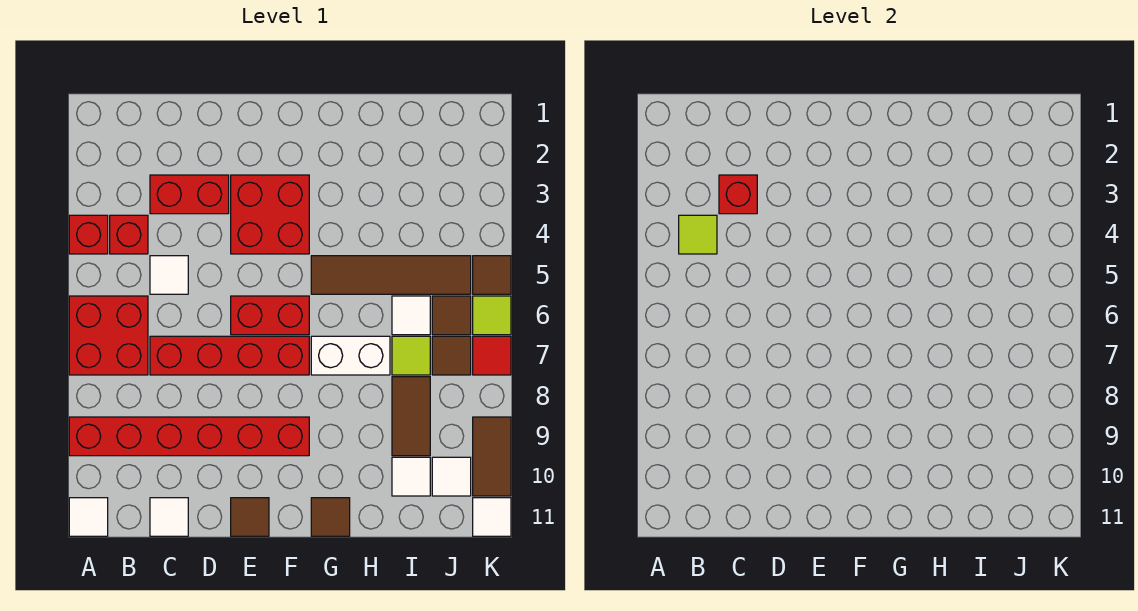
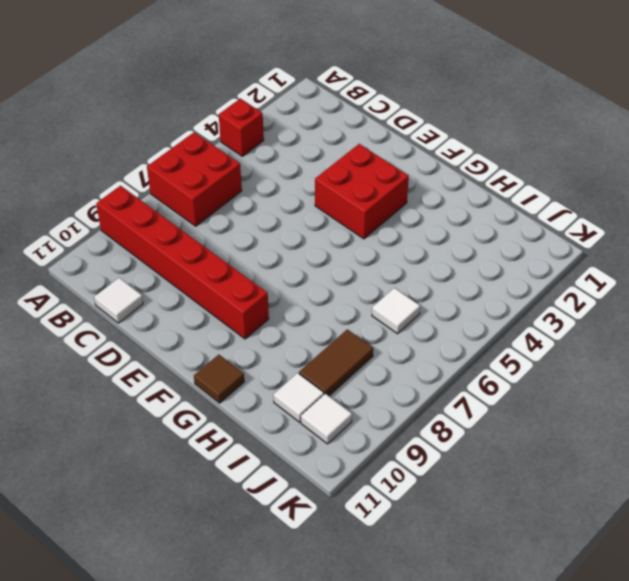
none -> white tile A11 level 1
none -> red brick B4 level 1
none -> red brick C3:D3 level 1

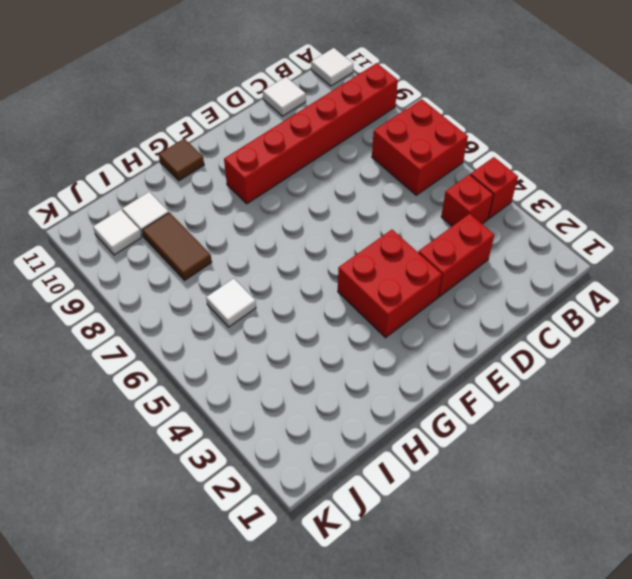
none -> white tile C5 level 1
none -> red brick C7:F7 level 1
none -> red brick E6:F6 level 1

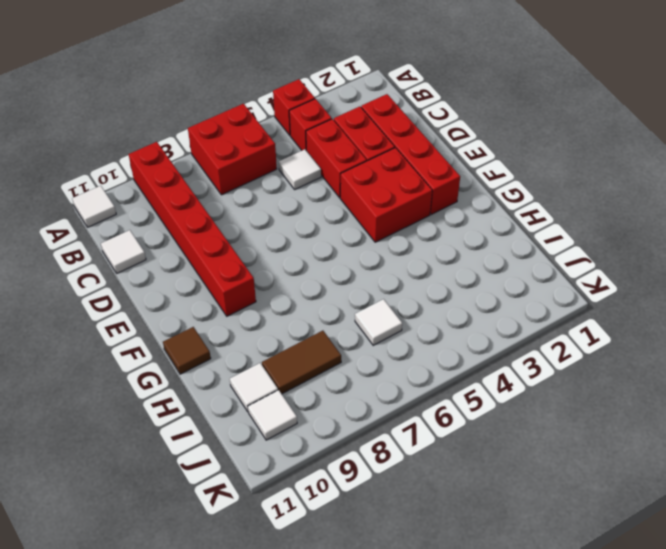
red brick C2:F2 level 1 -> red brick C7:F7 level 1
red brick C4:D4 level 1 -> red brick E6:F6 level 1
none -> brown tile E11 level 1
none -> brown tile G5:J5 level 1
none -> white brick G7:H7 level 1

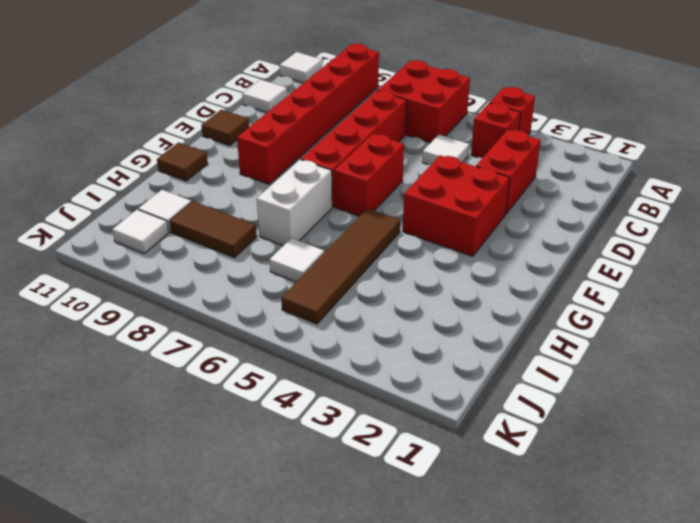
none -> lime tile I7 level 1
none -> brown tile J6 level 1
none -> brown tile J7 level 1

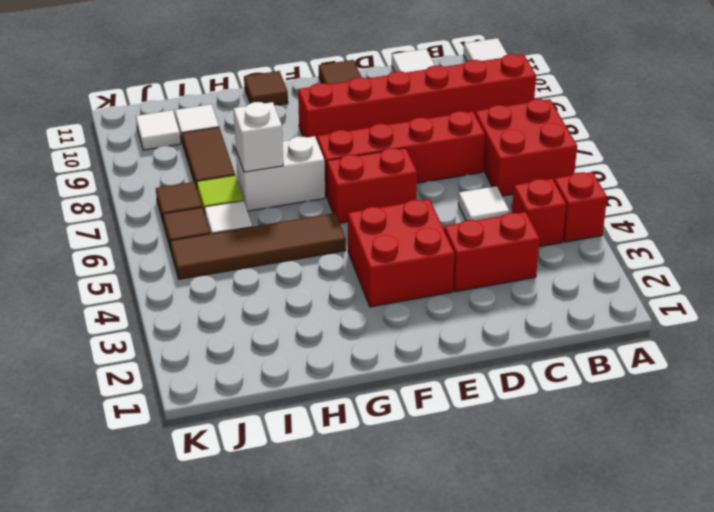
white brick H7 level 2 -> none
none -> brown tile K5 level 1
none -> lime tile K6 level 1
none -> red tile K7 level 1

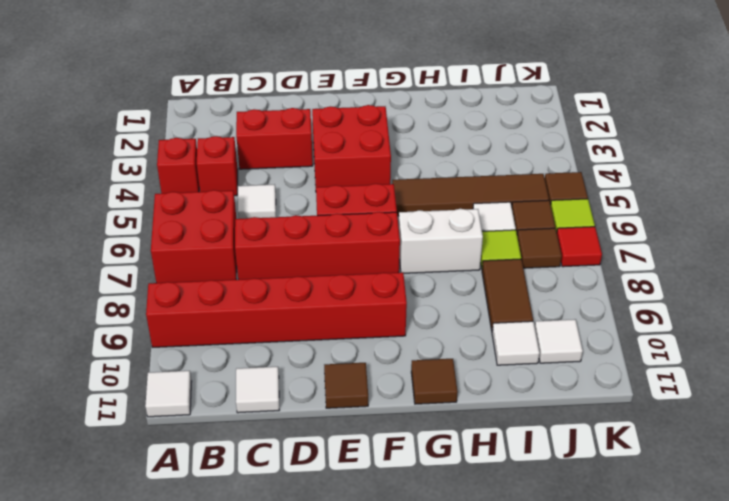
none -> brown tile K9:K10 level 1
none -> white tile K11 level 1
none -> lime tile B4 level 2

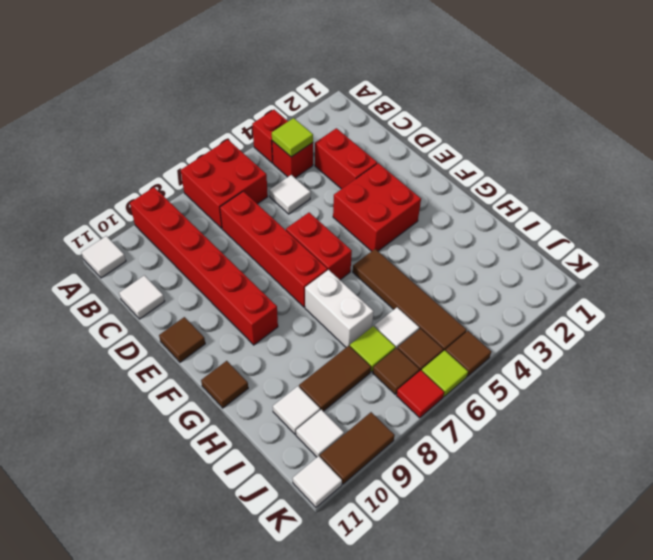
none -> red brick C3 level 2

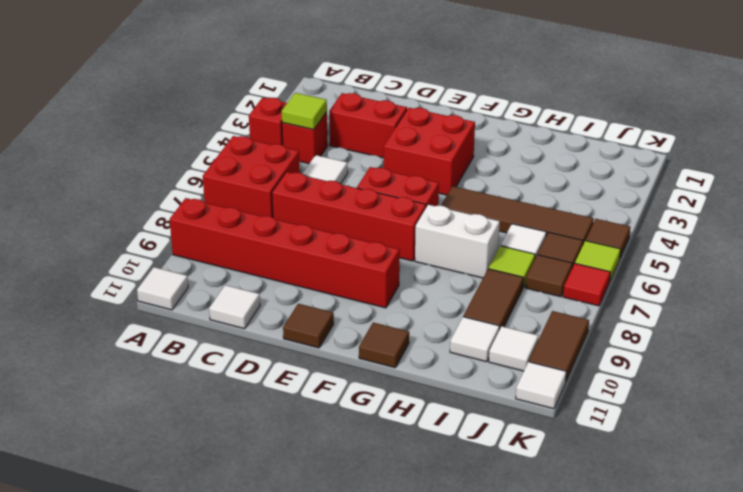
none -> red brick C3 level 2

